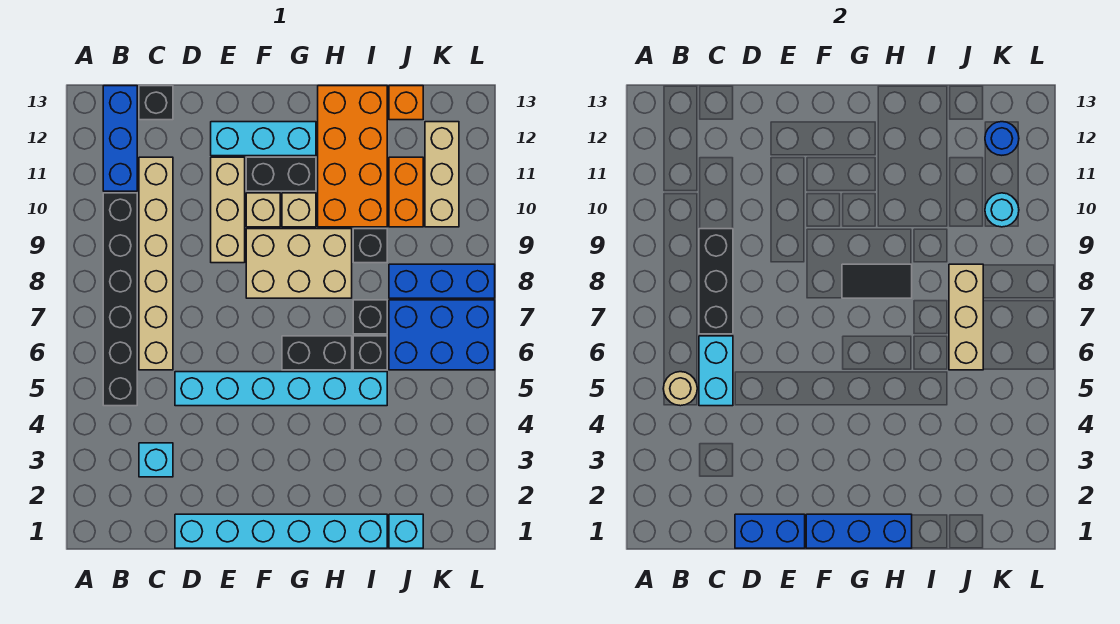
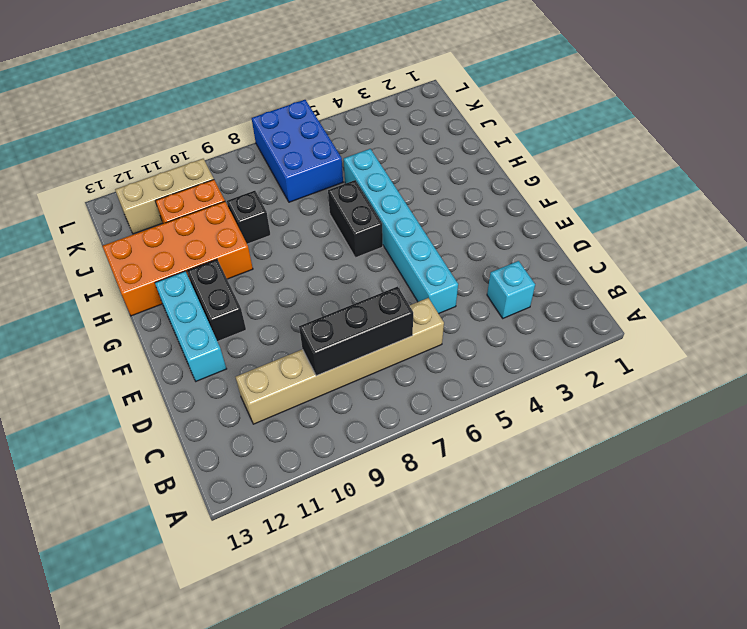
none -> black brick B5:B10 level 1
none -> blue brick B11:B13 level 1
none -> black brick C13 level 1
none -> cyan brick D1:I1 level 1

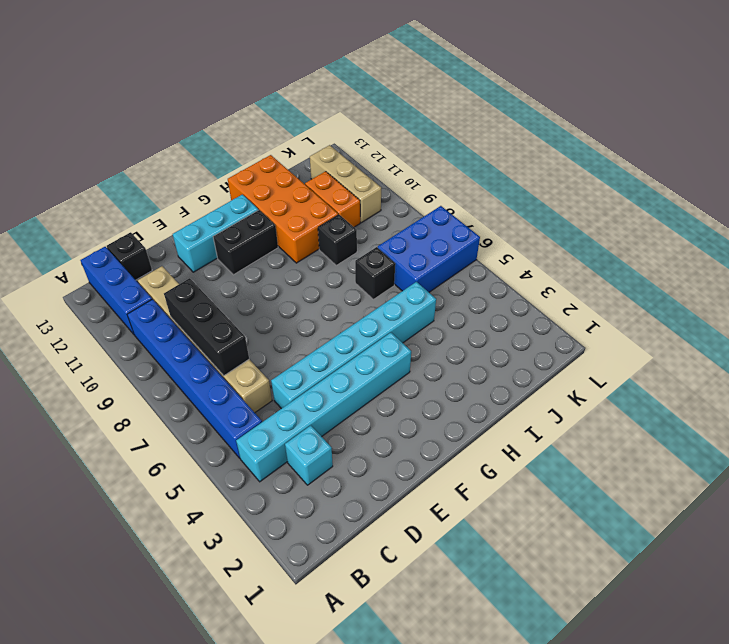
cyan brick B4:G4 level 1 -> cyan brick D1:I1 level 1
blue brick B5:B10 level 1 -> black brick B5:B10 level 1
none -> tan brick E9:E11 level 1
none -> tan brick F8:H9 level 1
none -> tan brick F10 level 1
none -> black brick G6:H6 level 1

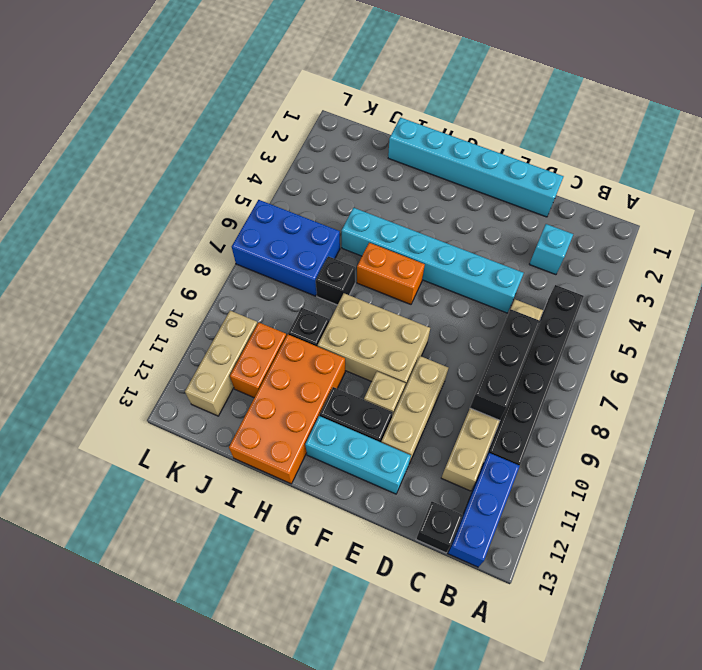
orange brick G6:H6 level 1 -> black brick G6:H6 level 1
none -> tan brick G10 level 1
none -> black brick I6 level 1
none -> cyan brick J1 level 1
none -> blue brick J8:L8 level 1

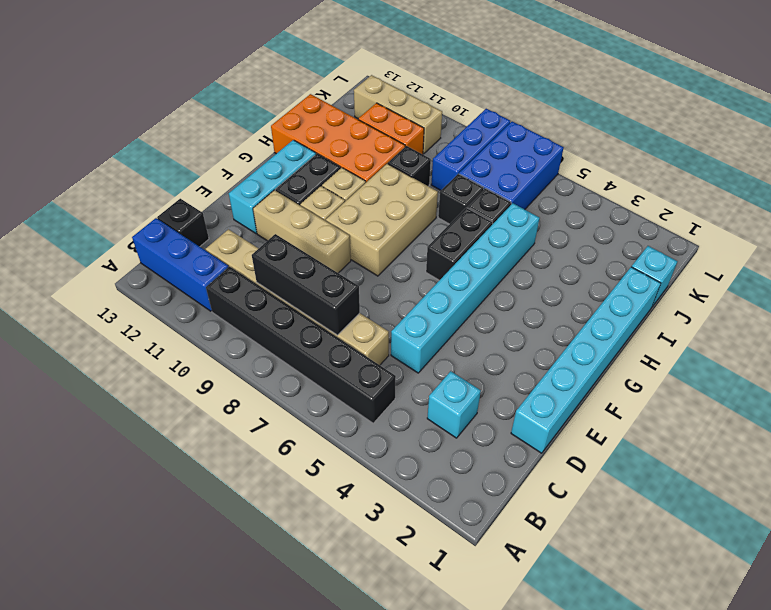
none -> orange brick J13 level 1
none -> tan round brick B5 level 2
none -> cyan brick C5:C6 level 2
none -> blue brick D1:E1 level 2

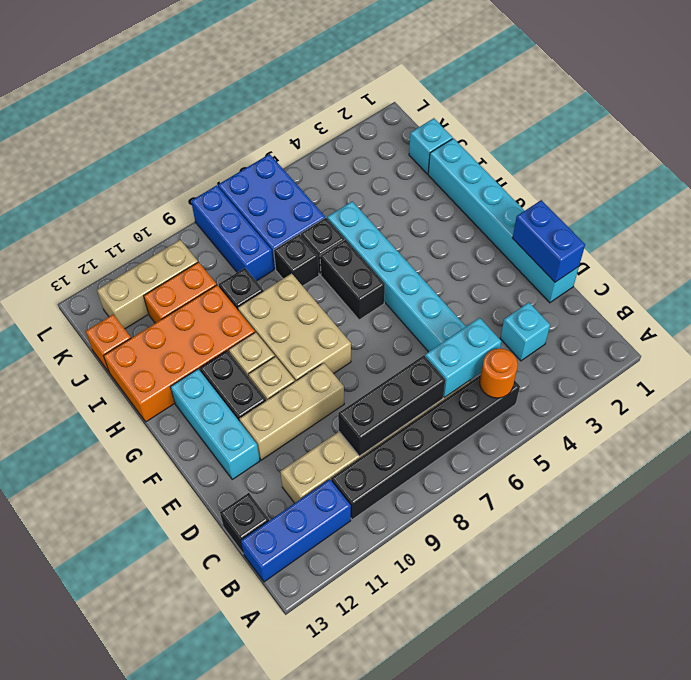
orange round brick B5 level 2 -> tan round brick B5 level 2
none -> blue brick F1:H1 level 2
none -> black tile G8:H8 level 2
none -> tan brick J6:J8 level 2
none -> cyan round brick K10 level 2

